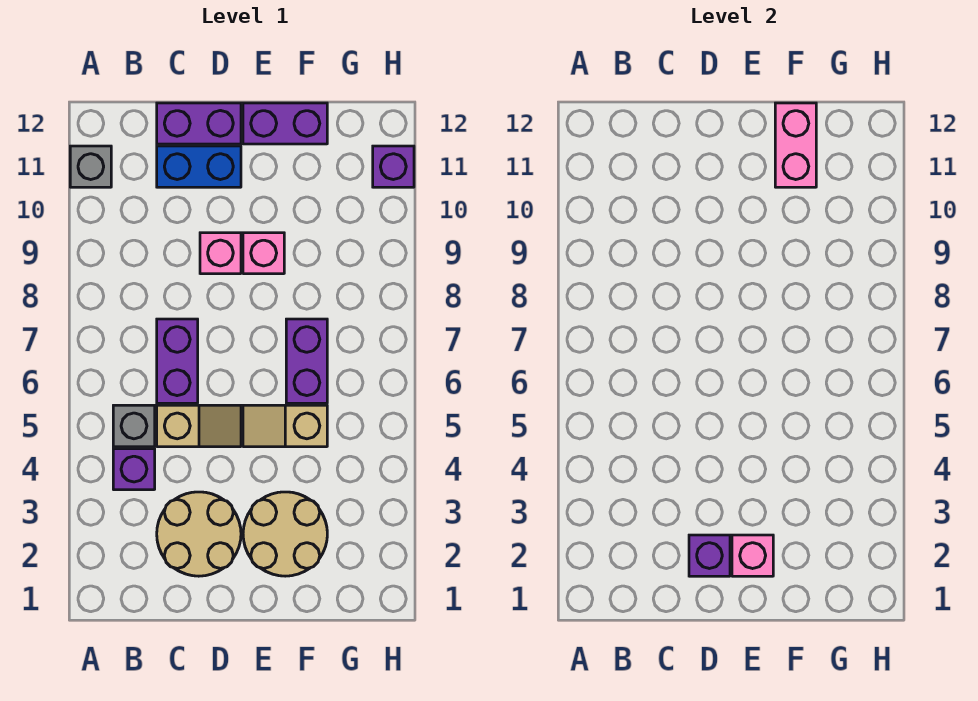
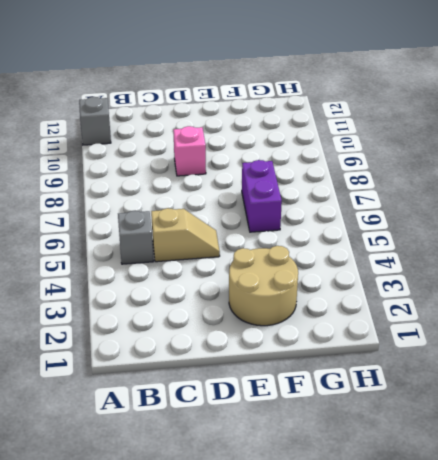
none -> purple brick B4 level 1
none -> tan round brick C2:D3 level 1
none -> purple brick C6:C7 level 1

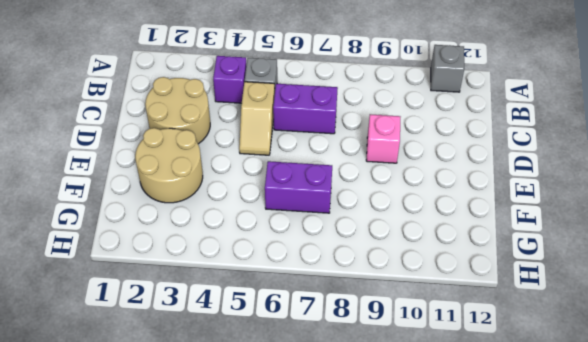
none -> blue brick C11:D11 level 1
none -> purple brick C12:D12 level 1
none -> tan slope E5:F5 level 1 top F

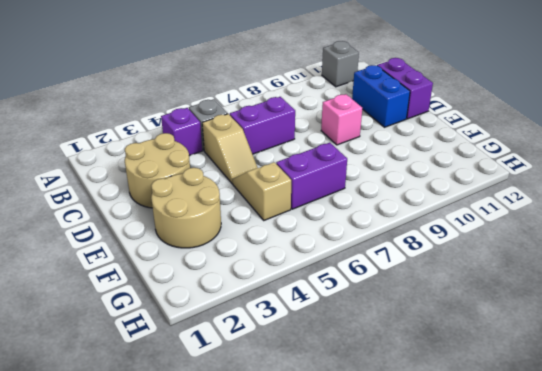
none -> pink brick E9 level 1
none -> purple brick E12:F12 level 1
none -> purple brick H11 level 1

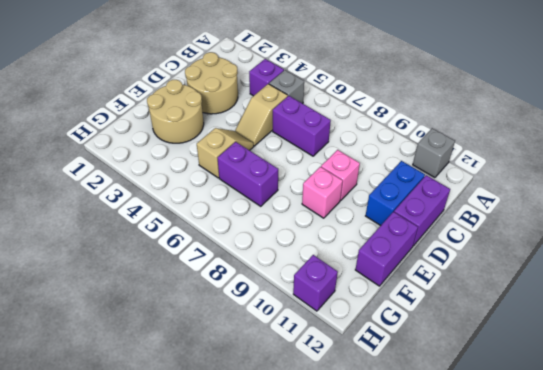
none -> purple brick D2 level 2
none -> pink brick E2 level 2
none -> pink brick F11:F12 level 2

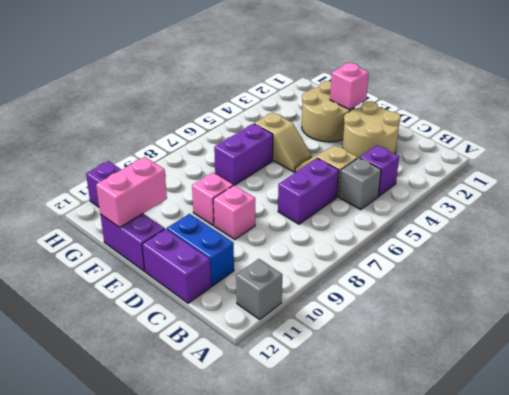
none -> purple brick D2 level 2

